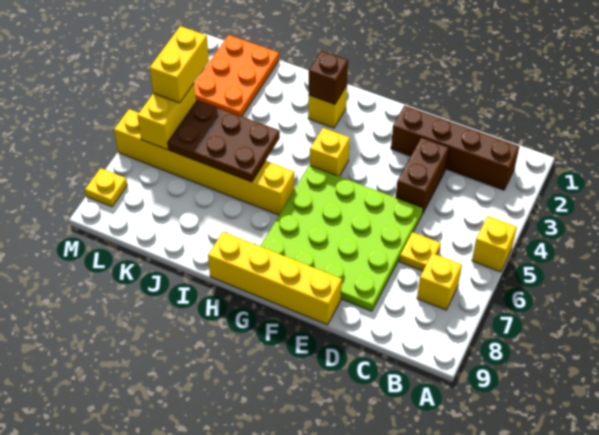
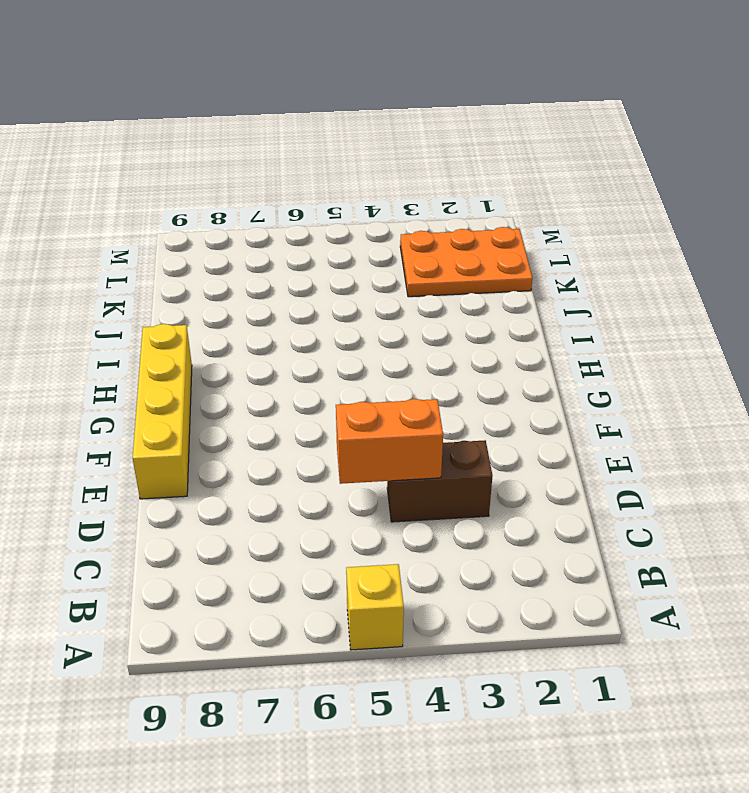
orange brick D4:D5 level 2 -> none
none -> brown brick B2:E2 level 1
none -> yellow brick B7 level 1
none -> yellow plate C6 level 1

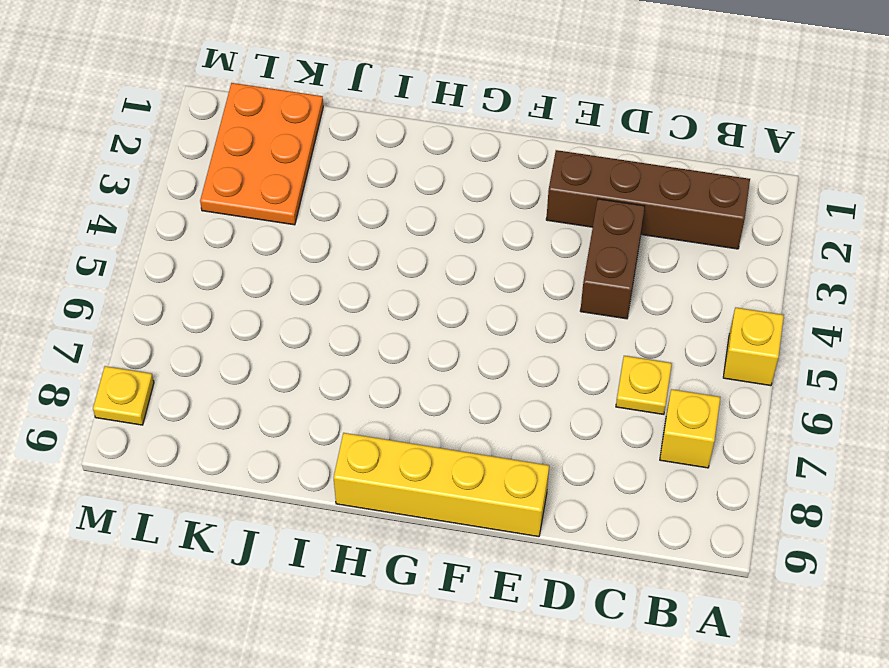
none -> lime plate D5:G8 level 1
none -> yellow brick G4 level 1
none -> yellow brick H2 level 1

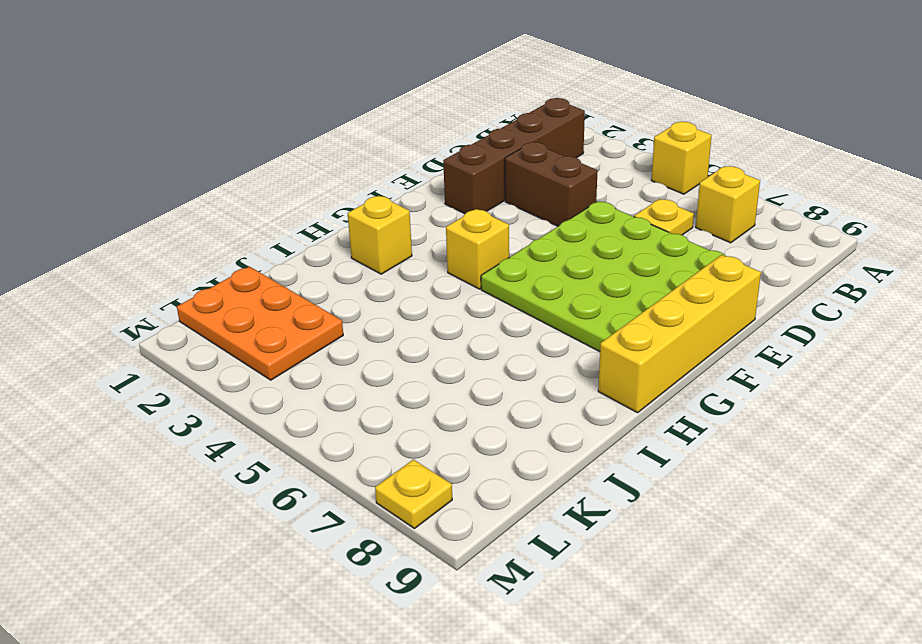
none -> yellow brick H6:M6 level 1
none -> brown brick H2 level 2
none -> brown plate I5:K6 level 2

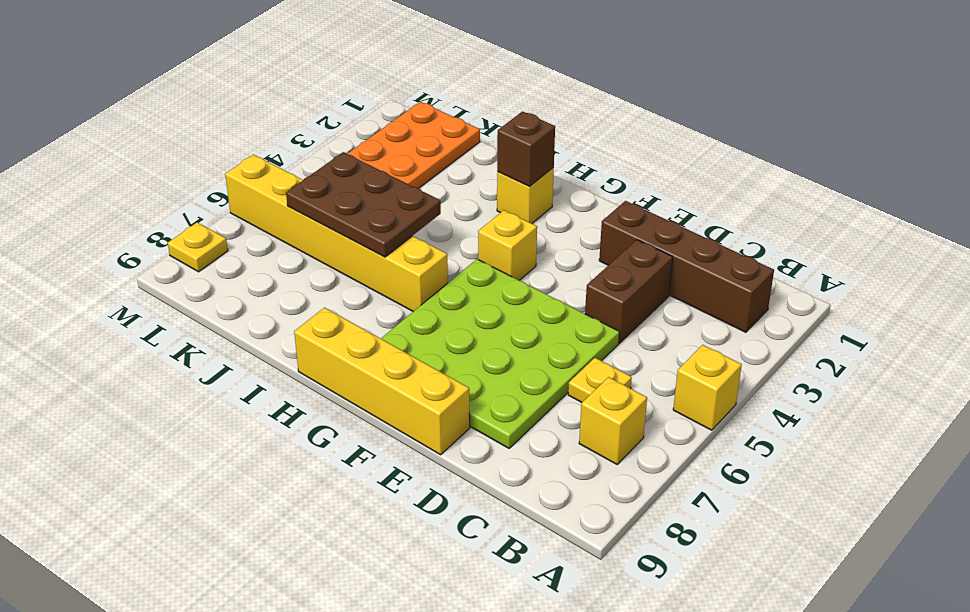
none -> yellow brick L5:L6 level 2
none -> yellow brick L4:L5 level 3

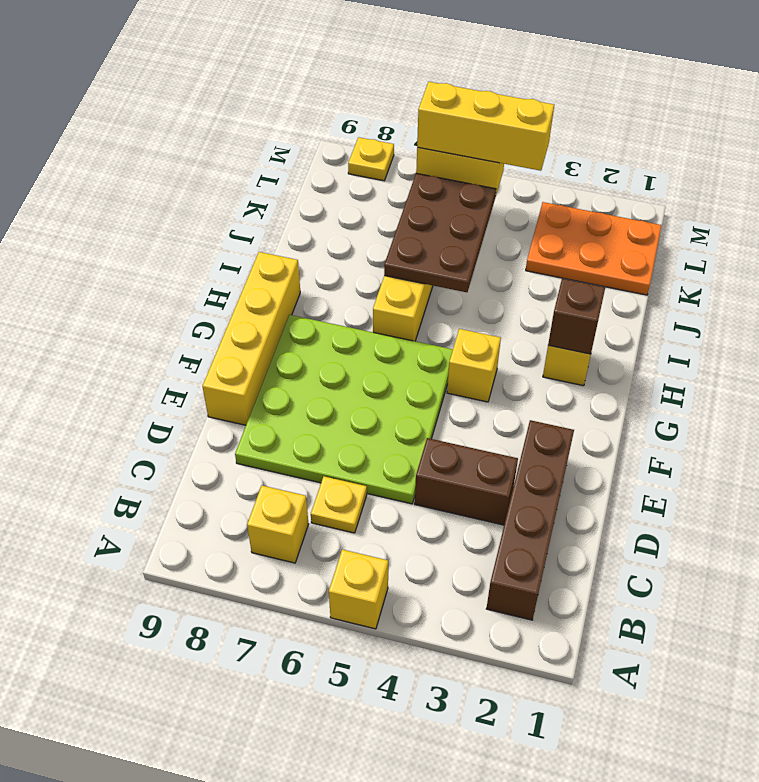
yellow brick L4:L6 level 3 -> yellow brick L4:L5 level 3

